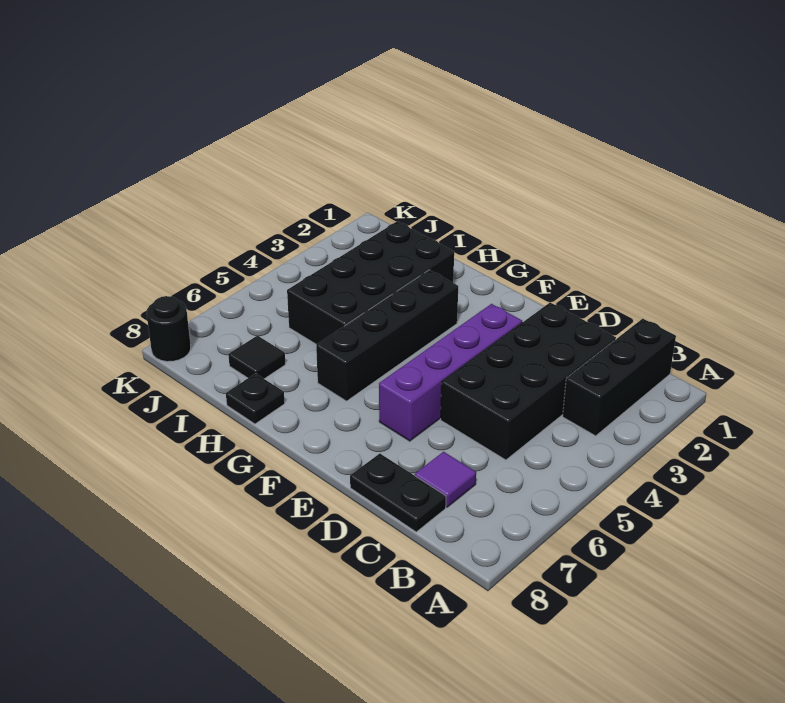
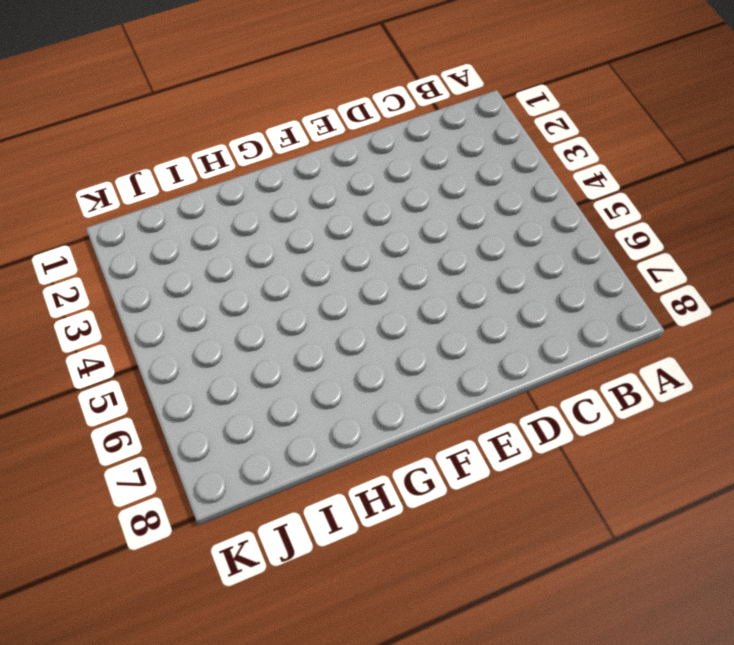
none -> black brick B1:B3 level 1
none -> black brick C2:D5 level 1

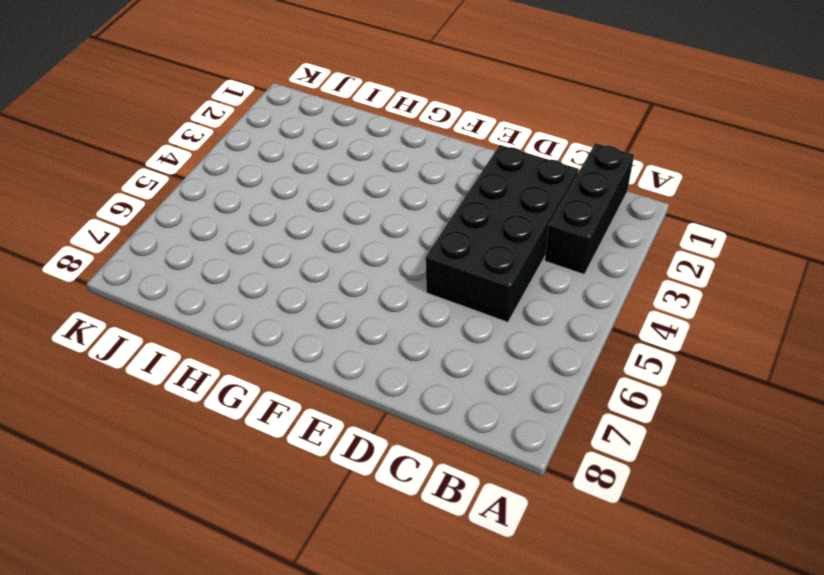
none -> purple tile C7 level 1
none -> black plate C8:D8 level 1

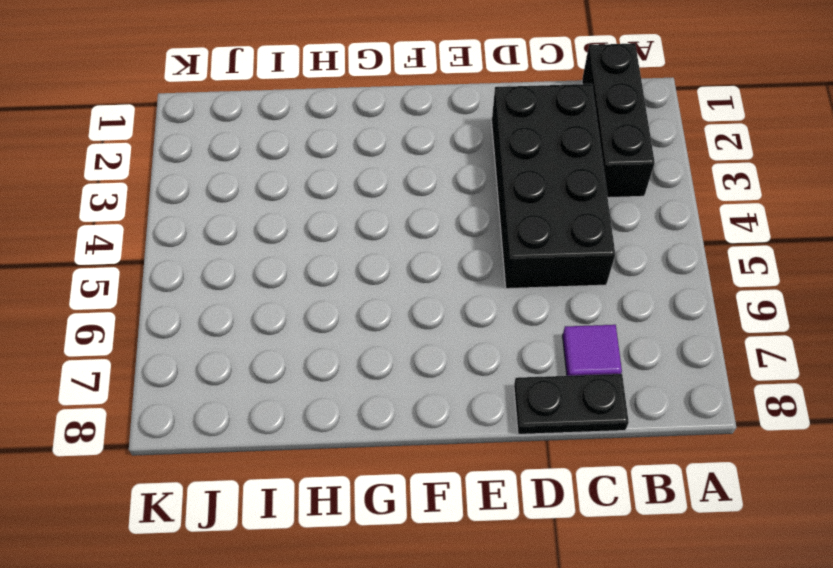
none -> purple brick E3:E6 level 1
none -> black brick G3:G6 level 1

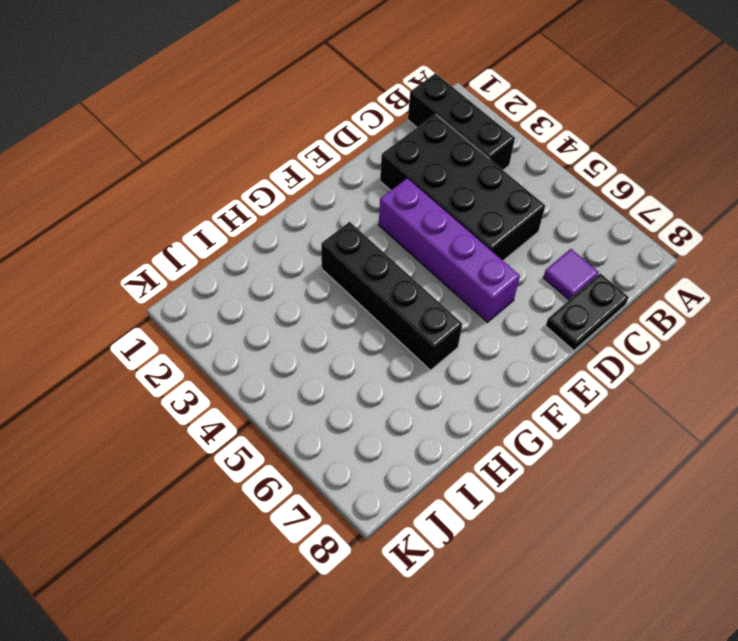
none -> black brick H2:I5 level 1
none -> black plate H8 level 1

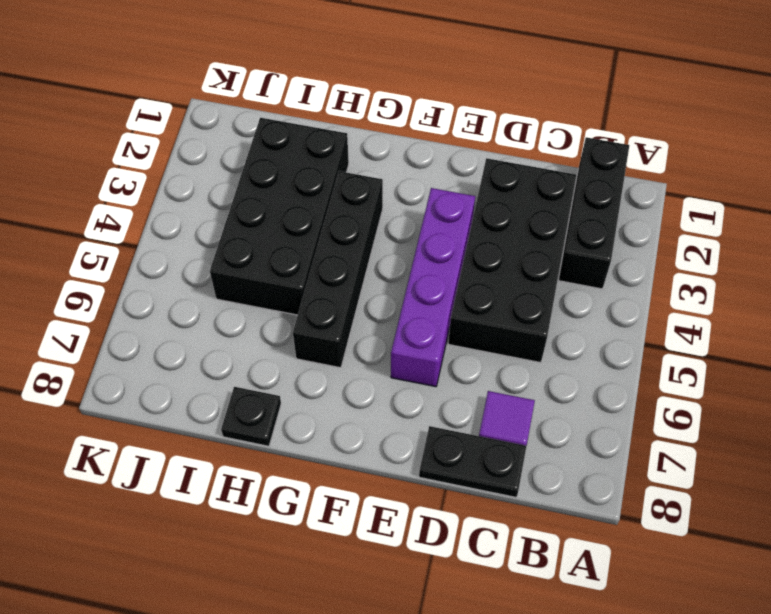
none -> black tile I7 level 1
none -> black round brick K8 level 1

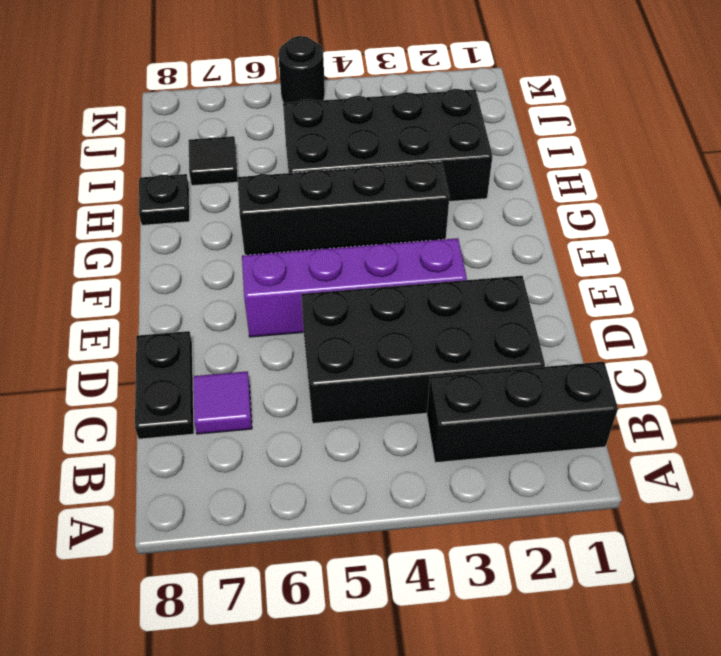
black round brick K5 level 1 -> black round brick K8 level 1

